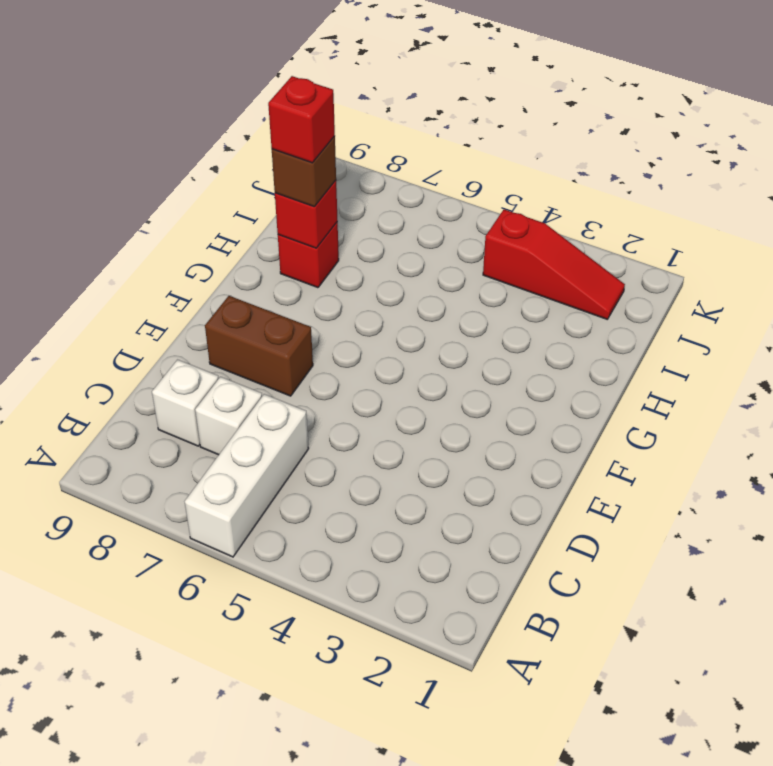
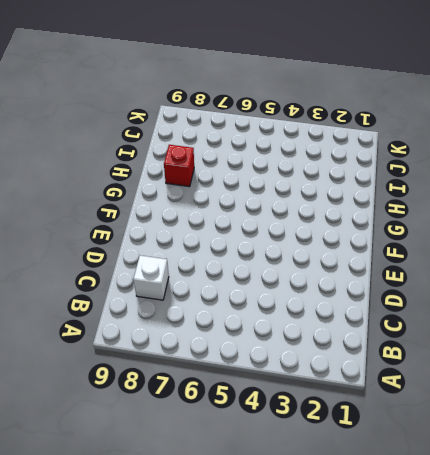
none -> white brick A6:C6 level 1
none -> white brick C7 level 1

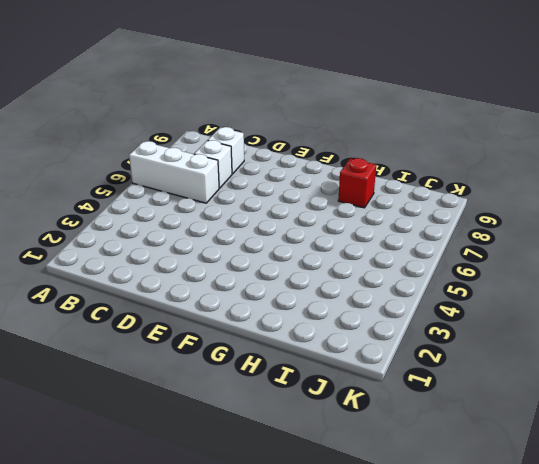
none -> brown brick E7:E8 level 1
none -> red slope J2:J4 level 1 top 4

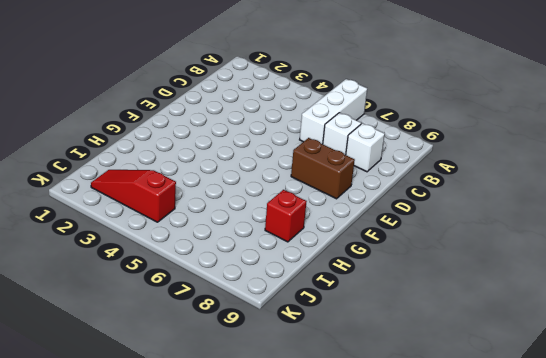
none -> red brick H8 level 2
none -> brown brick H8 level 3

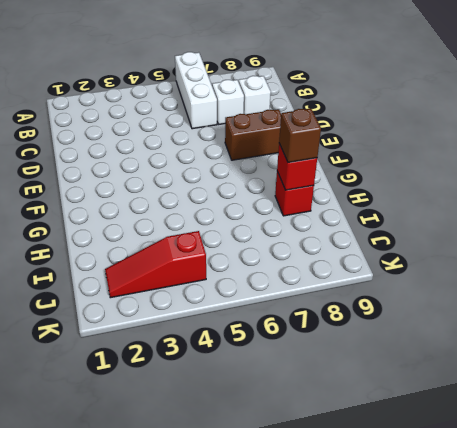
none -> red brick H8 level 4

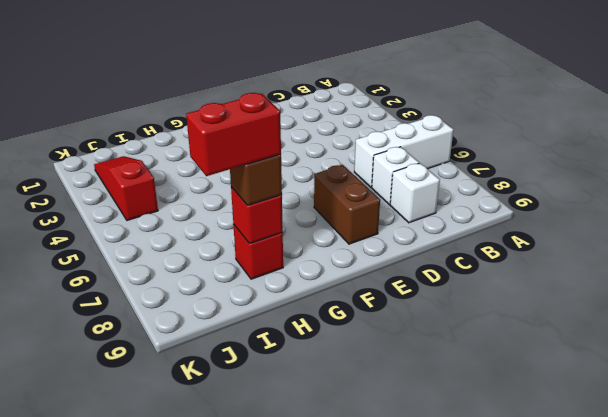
red brick H8:I8 level 4 -> red brick H8 level 4

